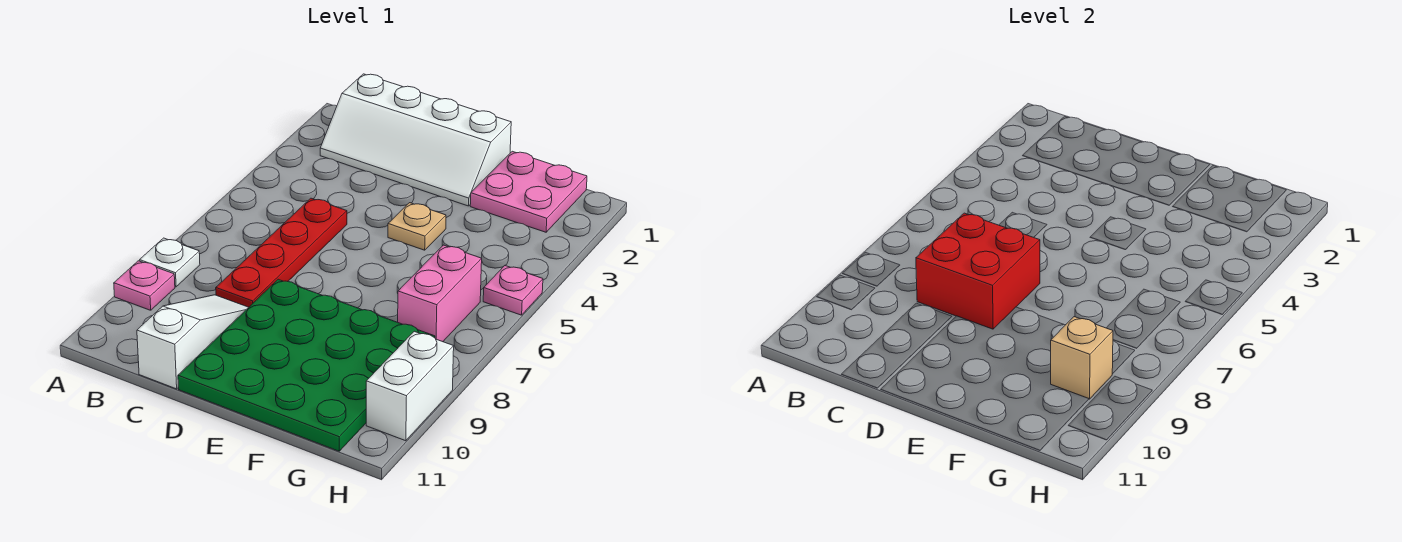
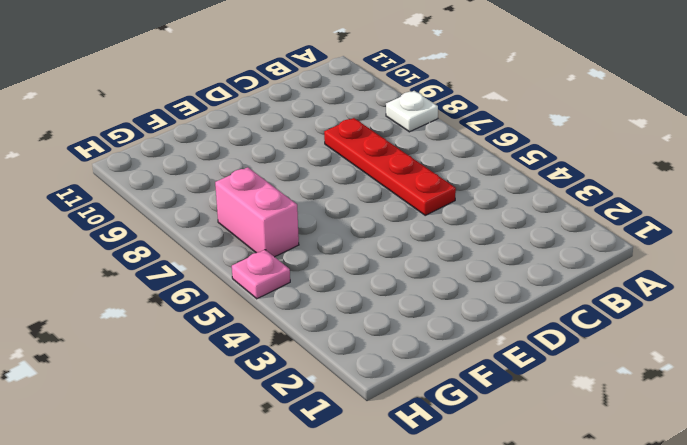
none -> pink plate A9 level 1
none -> white slope B1:E2 level 1 top 1
none -> white slope C9:C11 level 1 top 11

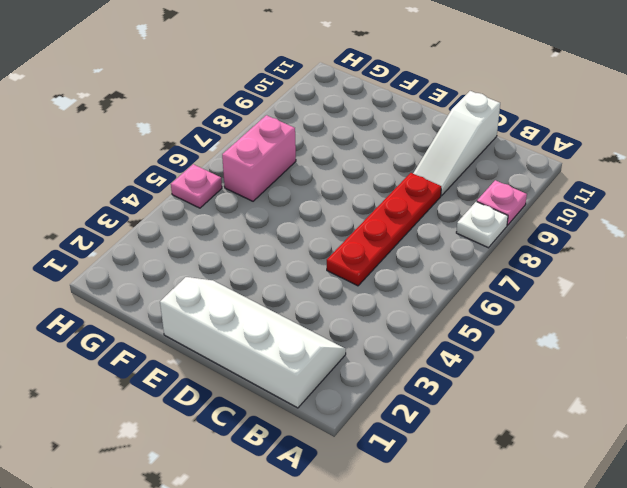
none -> green plate D8:G11 level 1
none -> tan plate E4 level 1
none -> pink plate F1:G2 level 1

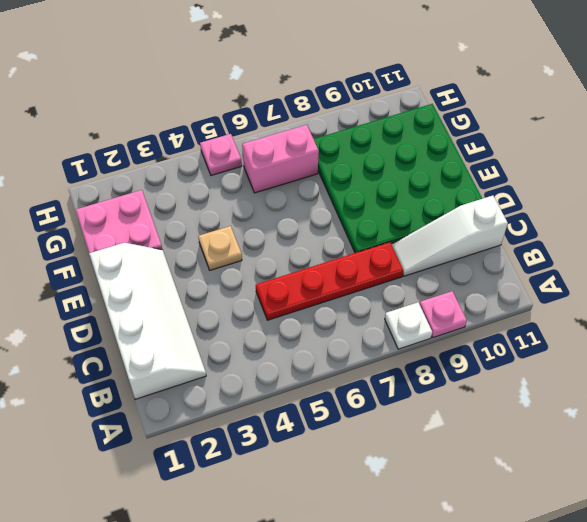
none -> white brick H9:H10 level 1
none -> red brick C7:D8 level 2
none -> tan brick G9 level 2

